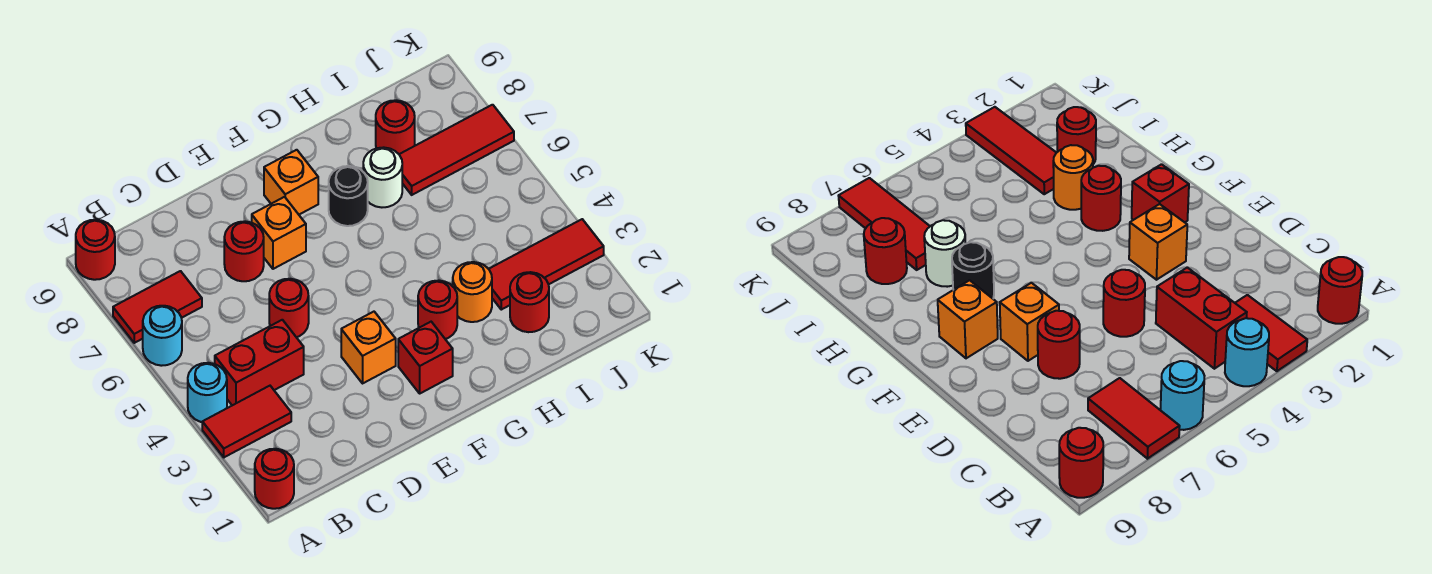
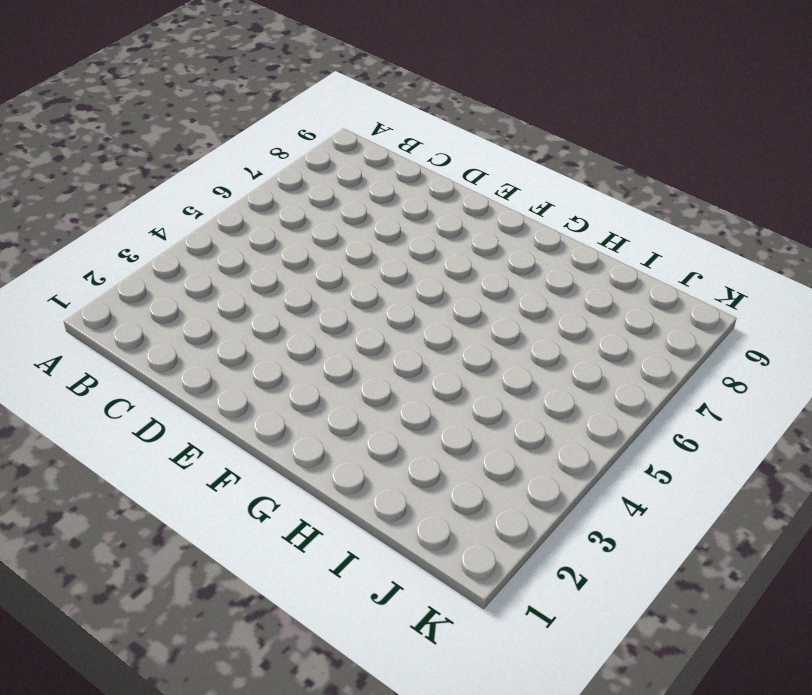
none -> red round brick A1 level 1
none -> red tile A3:B3 level 1
none -> cyan round brick A4 level 1

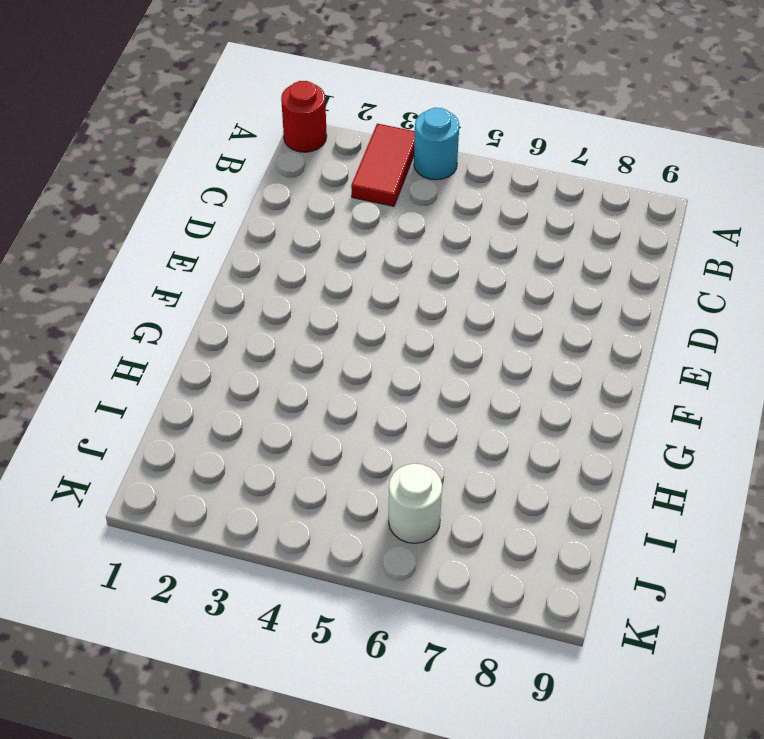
white round brick J6 level 1 -> white round brick H7 level 1
none -> cyan round brick A6 level 1
none -> red tile A7:B7 level 1
none -> red round brick A9 level 1

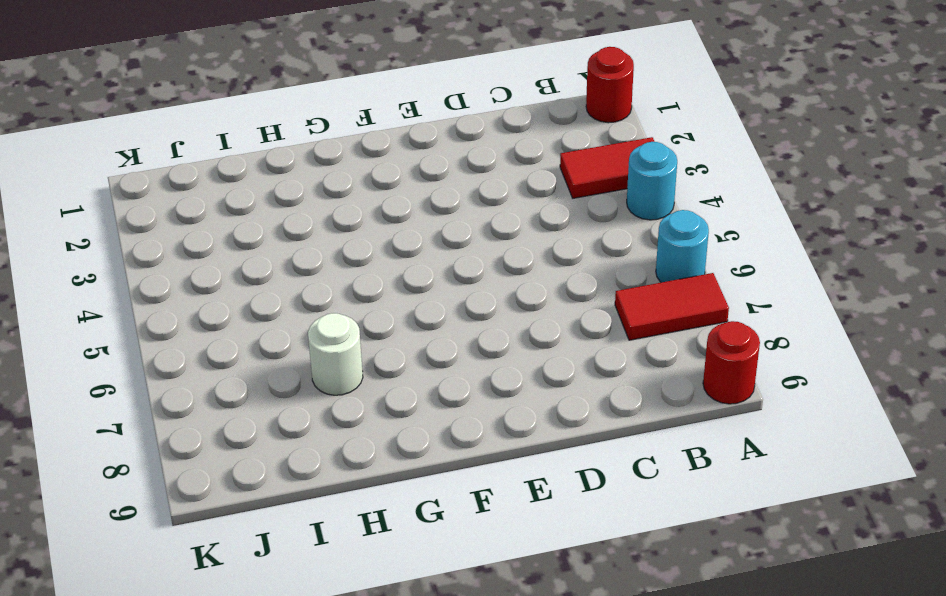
none -> red brick B4:C4 level 1
none -> red round brick D5 level 1
none -> red round brick D7 level 1

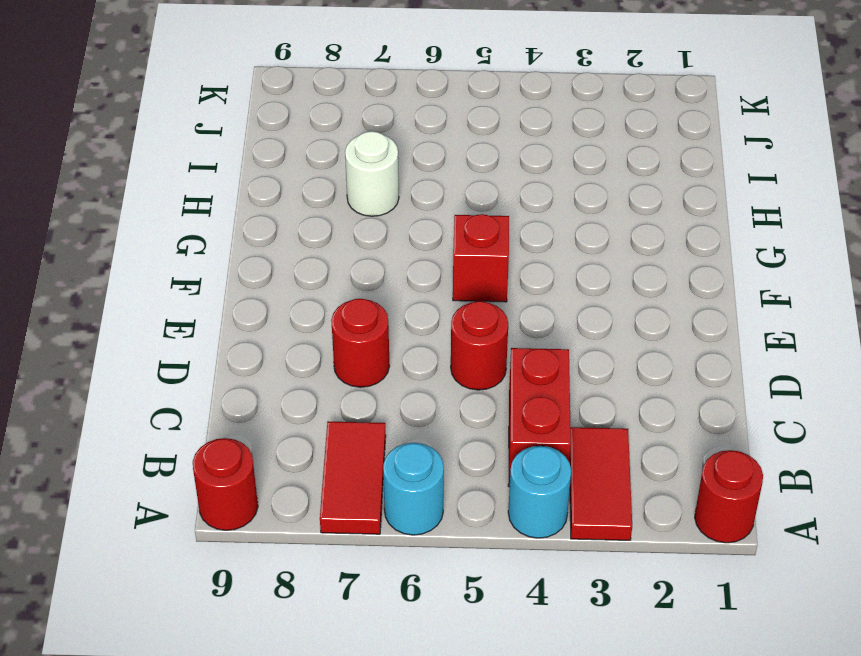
red brick F5 level 1 -> red brick F2 level 1
none -> orange brick E3 level 1
none -> orange brick E7 level 1
none -> orange brick F8 level 1

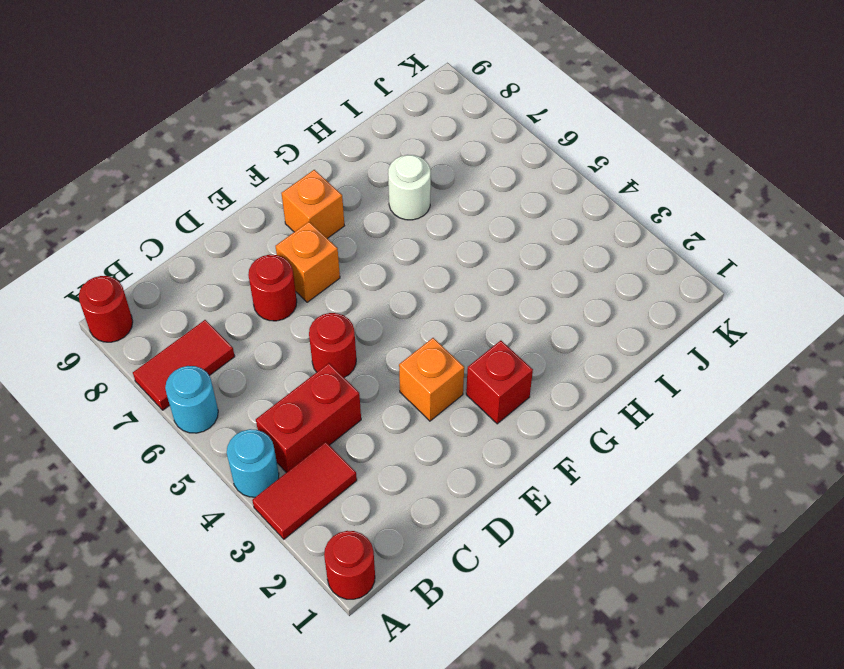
none -> red round brick G3 level 1
none -> black round brick G7 level 1
none -> orange round brick H3 level 1

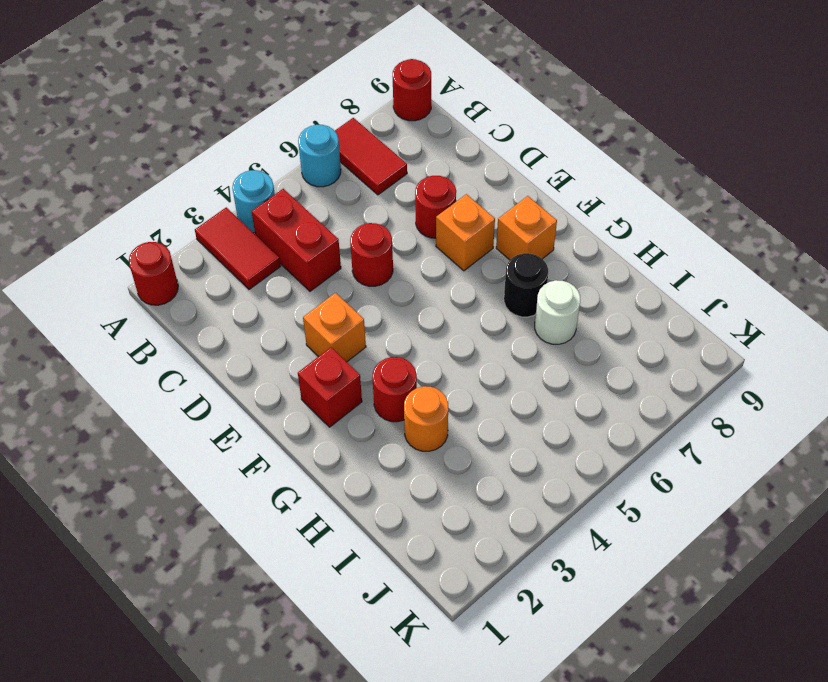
none -> red round brick I2 level 1
none -> red tile I3:K3 level 1
none -> red tile I7:K7 level 1

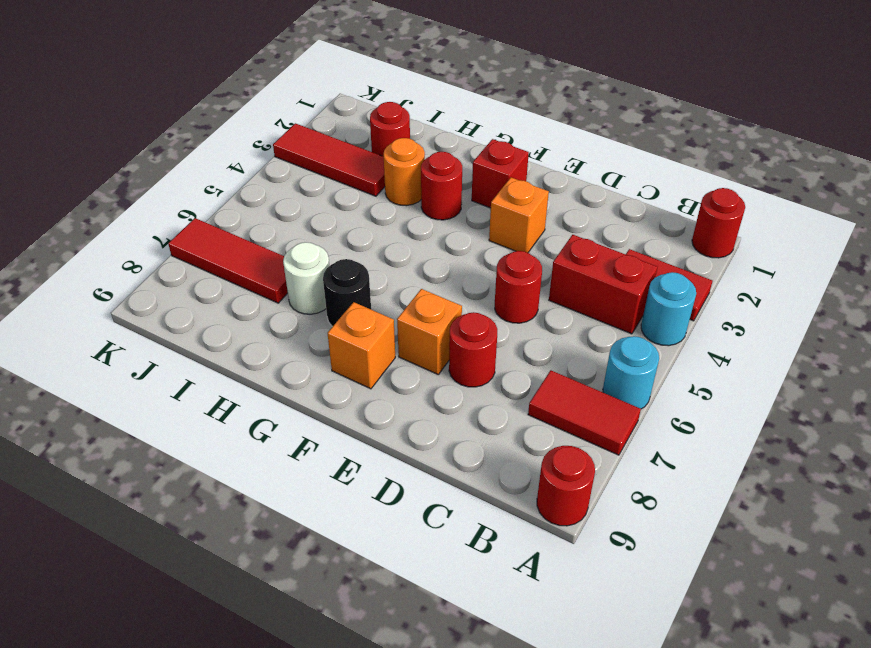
none -> red round brick I8 level 1

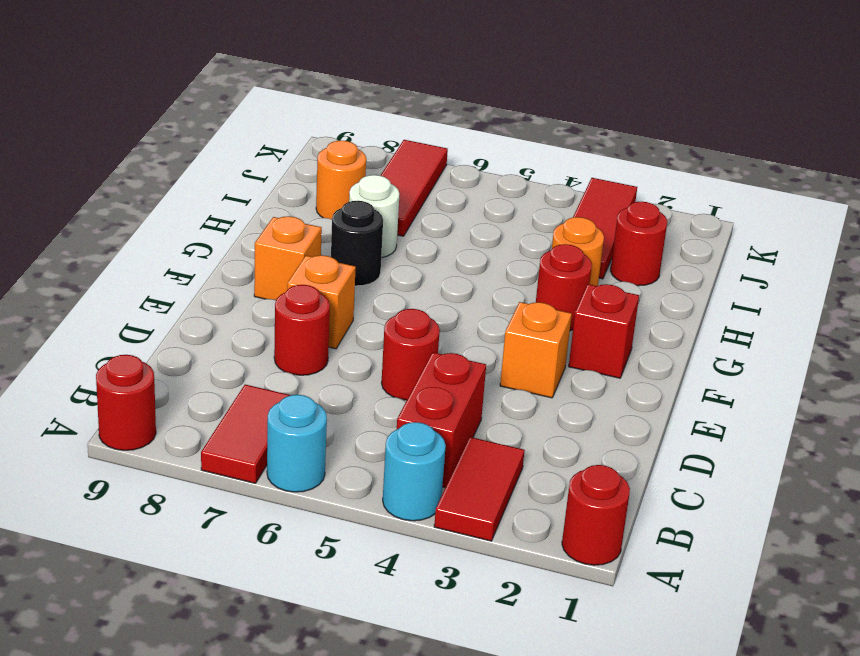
orange round brick I8 level 1 -> red round brick I8 level 1

